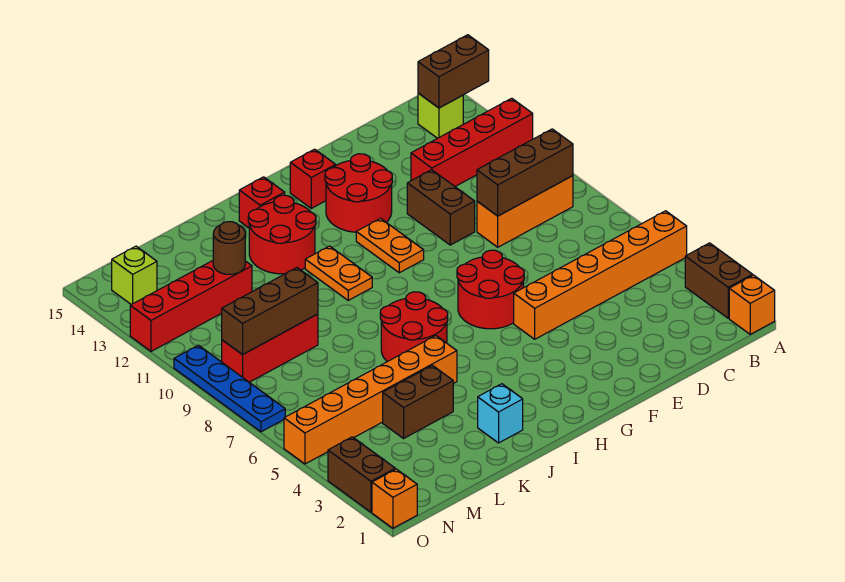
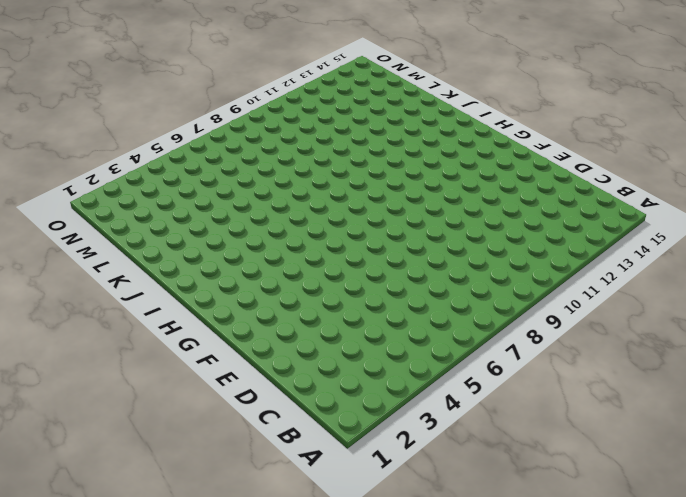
none -> orange brick A1 level 1
none -> brown brick A2:A3 level 1
none -> orange brick A5:F5 level 1

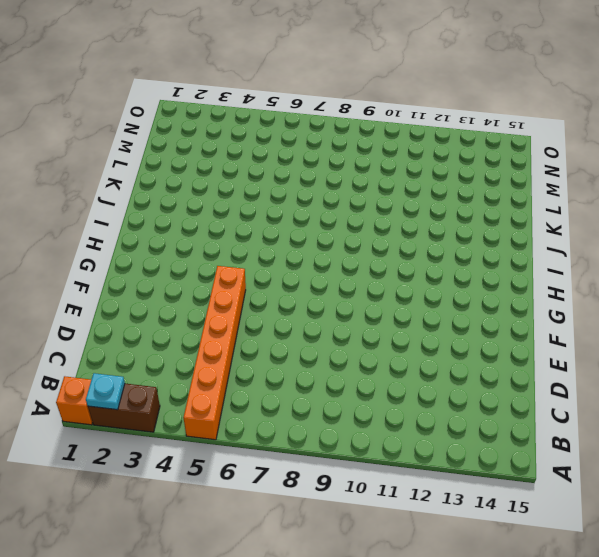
cyan plate A2 level 2 -> none
none -> red brick A12:D12 level 1
none -> orange brick B9:D9 level 1
none -> lime brick B14 level 1

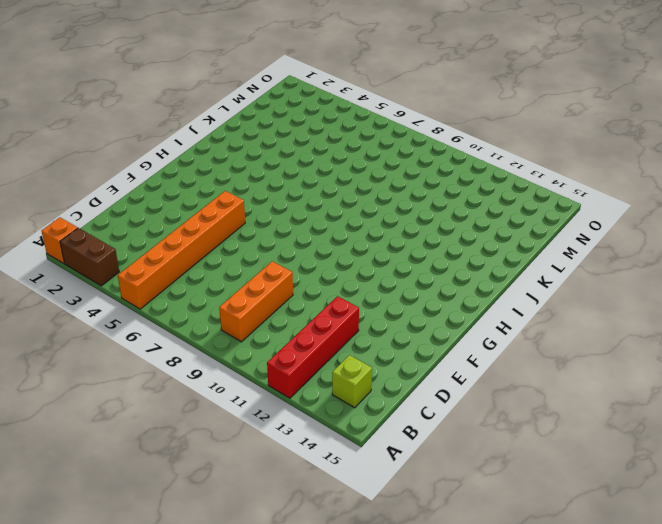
none -> brown brick E10:E11 level 1
none -> red round brick F6:G7 level 1
none -> red round brick F12:G13 level 1

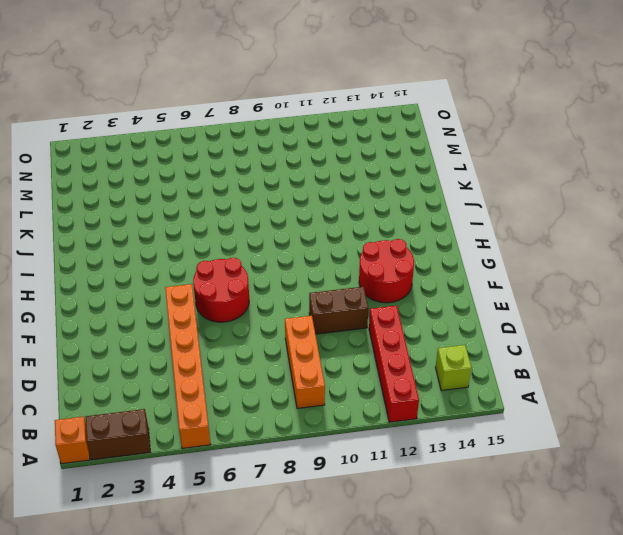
none -> orange plate G10:G11 level 1
none -> red brick G14 level 1
none -> red round brick I6:J7 level 1

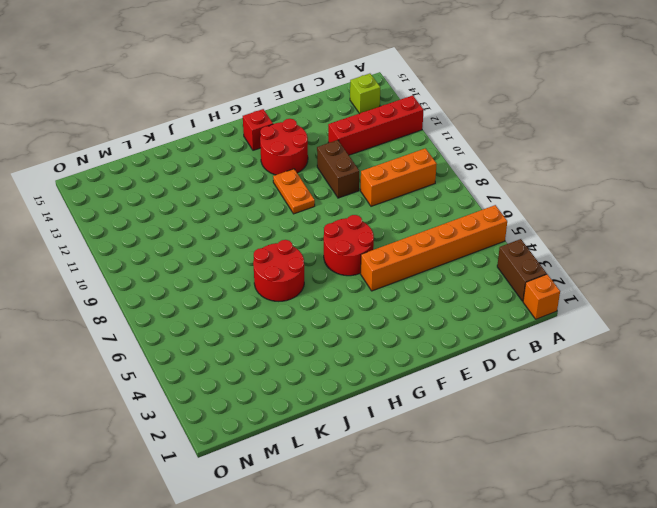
none -> orange plate I10:I11 level 1
none -> red round brick I12:J13 level 1
none -> red brick I14 level 1

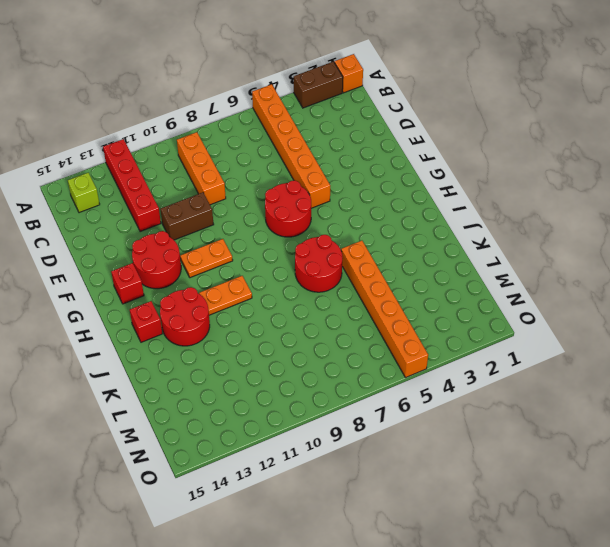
none -> cyan brick J2 level 1
none -> brown brick K4:L4 level 1
none -> red brick L9:N9 level 1

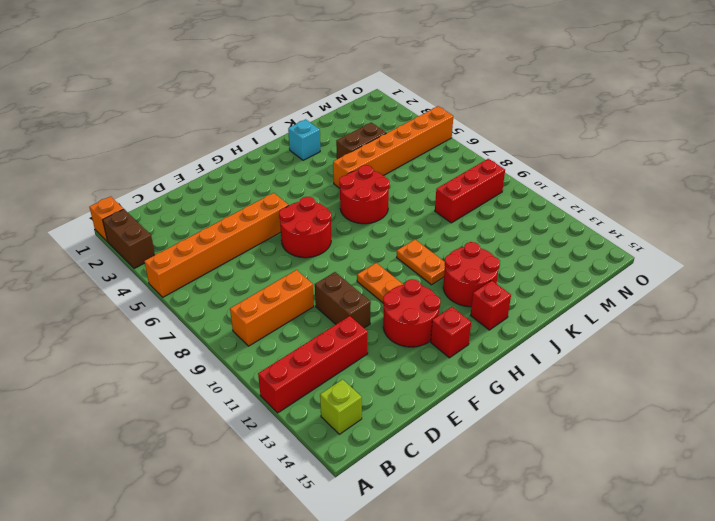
none -> red brick L12:O12 level 1
none -> lime brick N14 level 1
none -> orange brick O1 level 1

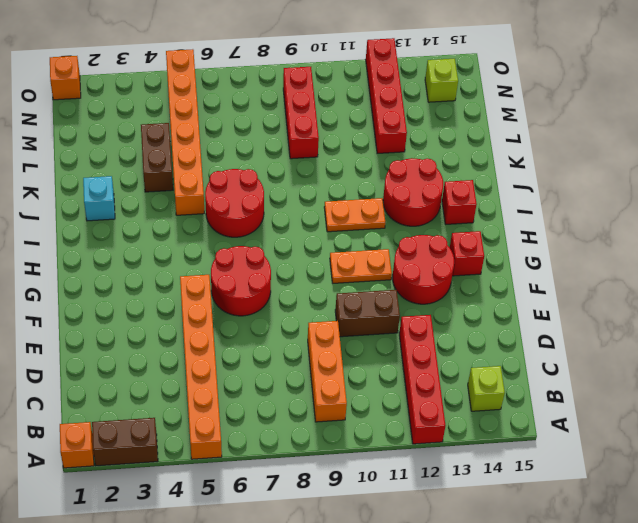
none -> brown brick O2:O3 level 1
none -> blue plate O7:O10 level 1
none -> brown brick A14:B14 level 2

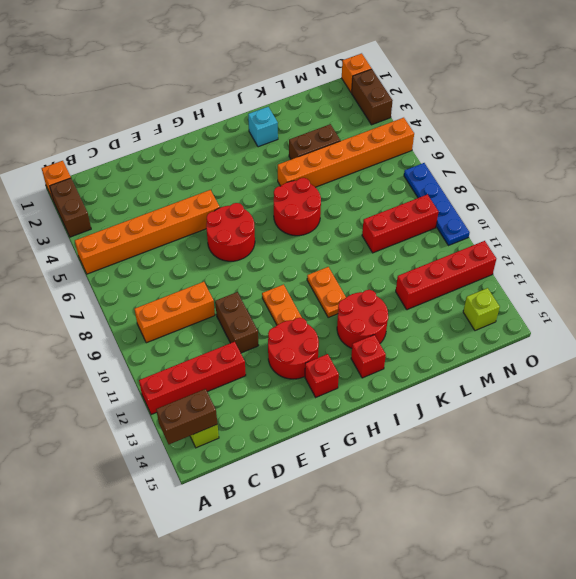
none -> brown brick B9:D9 level 2
none -> brown brick L9:N9 level 2
none -> brown round brick L12 level 2

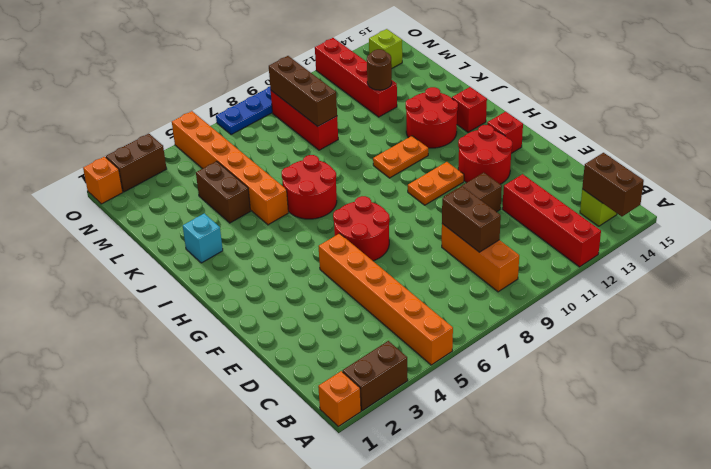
brown brick C9:D9 level 2 -> brown brick B9:D9 level 2

